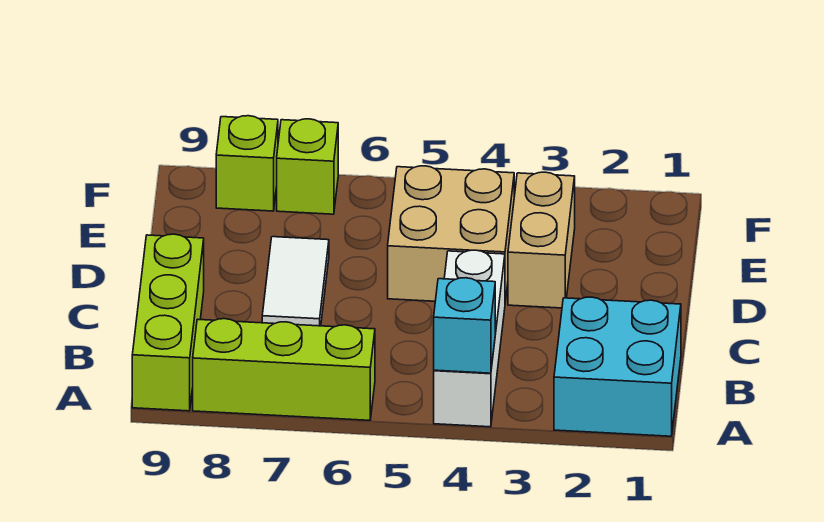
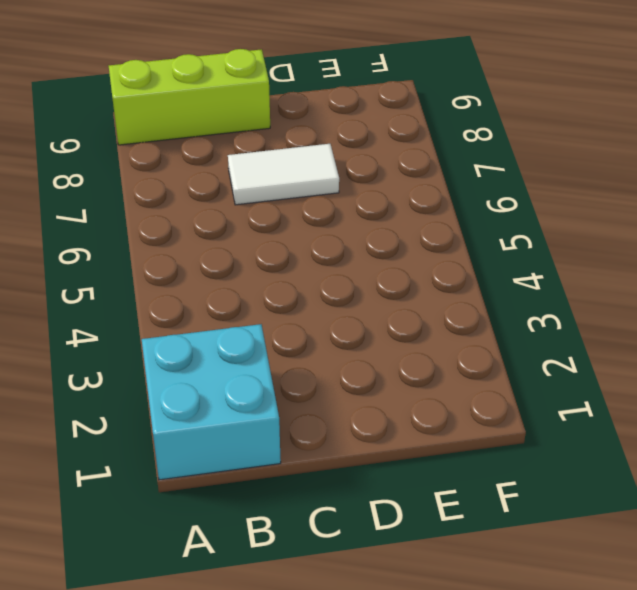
none -> white brick A4:C4 level 1
none -> lime brick A6:A8 level 1

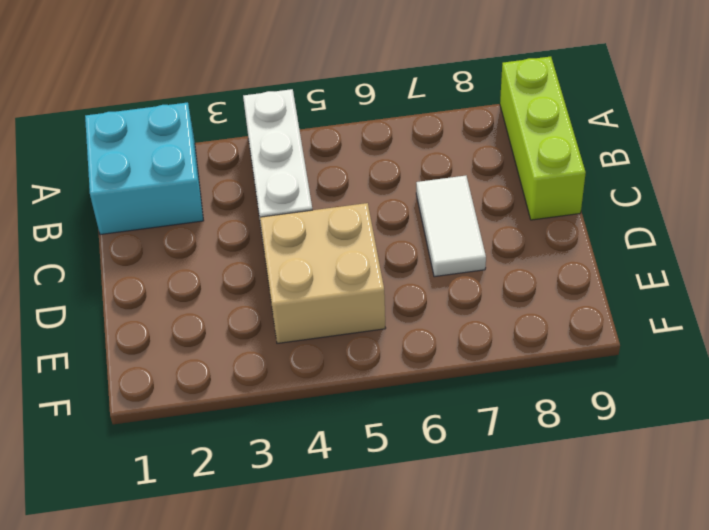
none -> lime brick A6:A8 level 1
none -> tan brick D3:E3 level 1

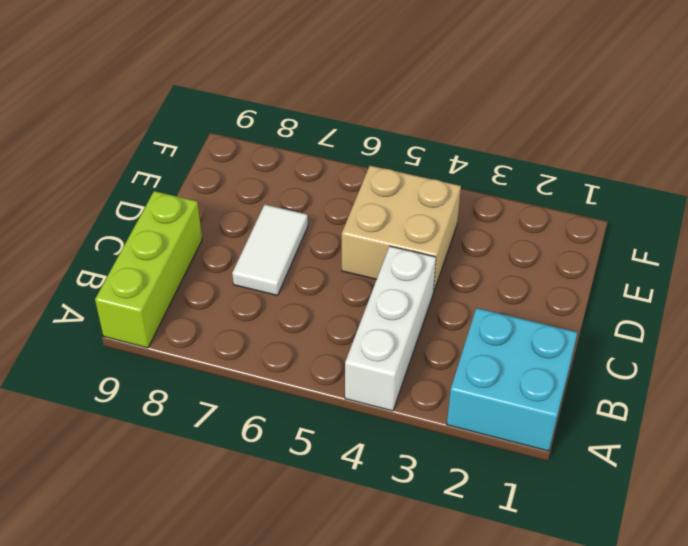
none -> lime brick A6:A8 level 1
none -> tan brick D3:E3 level 1

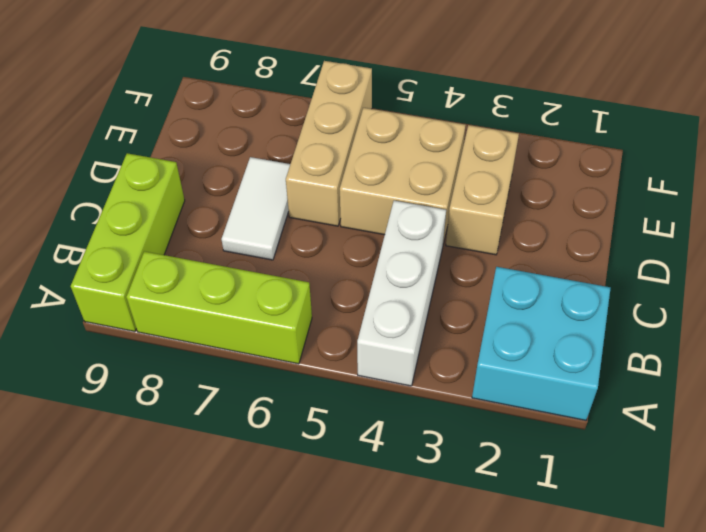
tan brick D6:F6 level 1 -> none
none -> lime brick F7 level 1
none -> lime brick F8 level 1

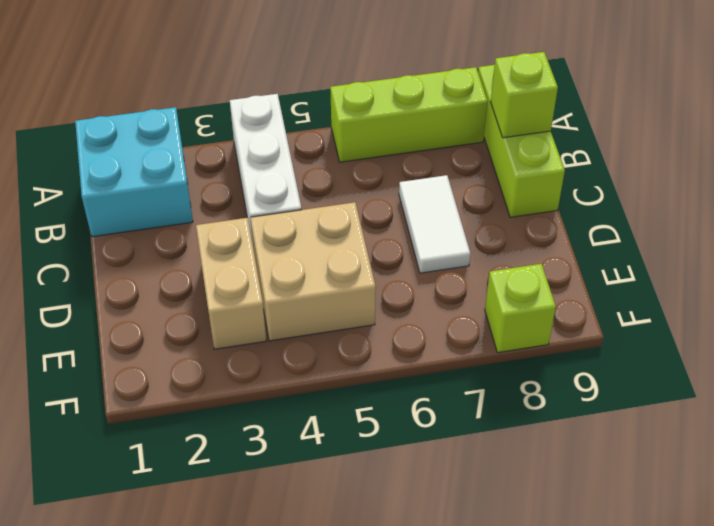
lime brick B9 level 2 -> lime brick F7 level 1
none -> cyan brick A4 level 2

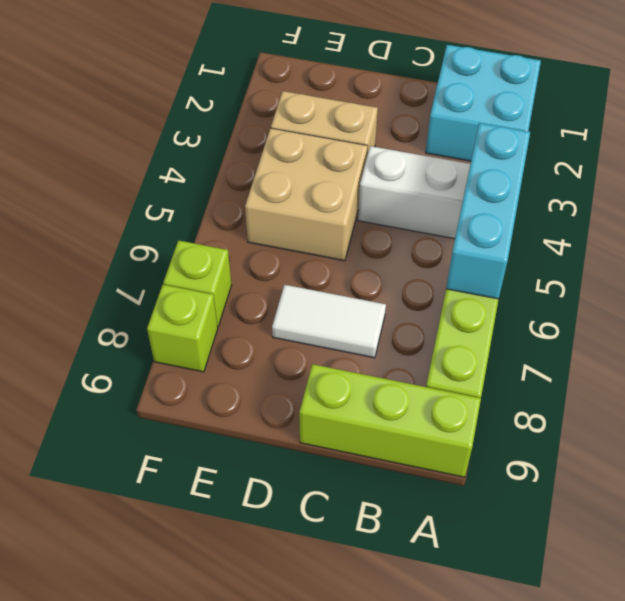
cyan brick A4:A6 level 2 -> cyan brick A4 level 2

